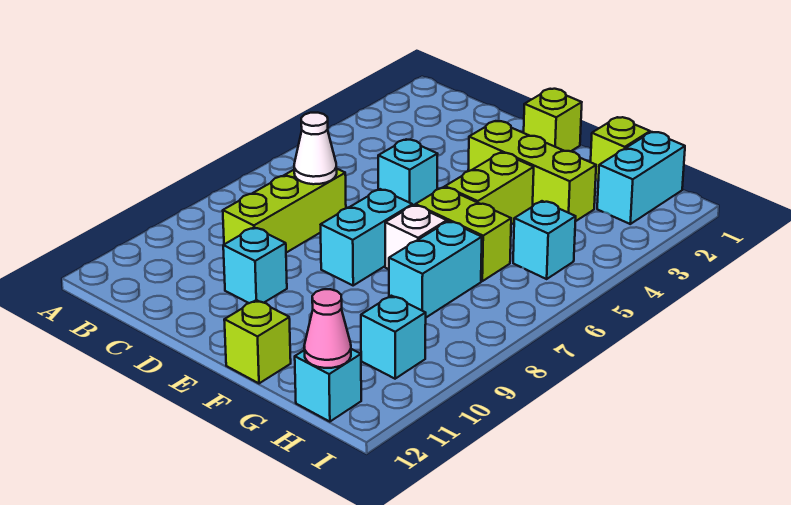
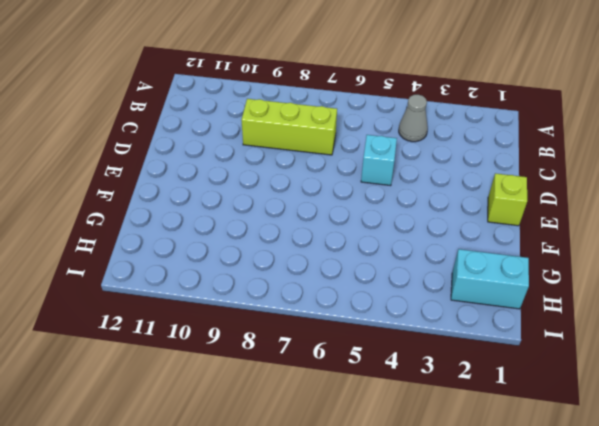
grey cone B4 level 1 -> none
none -> cyan brick D10 level 1
none -> lime brick E3:G3 level 1
none -> cyan brick E7:E8 level 1

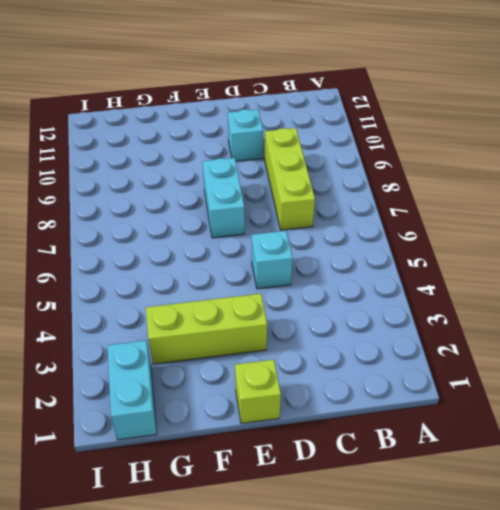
none -> lime brick F4:F5 level 1
none -> lime brick F6:G6 level 1
none -> white brick F7 level 1

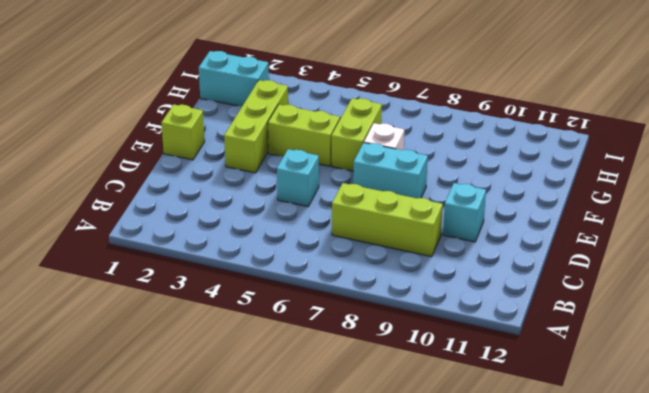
none -> lime brick F12 level 1
none -> lime brick G1 level 1
none -> cyan brick G7:G8 level 1

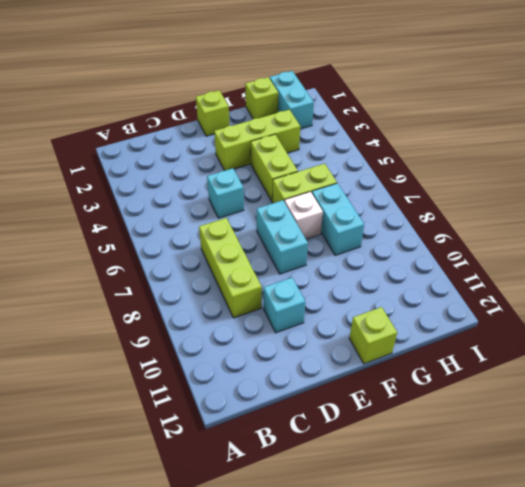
none -> cyan brick H5 level 1
none -> cyan brick H10 level 1
none -> cyan brick H12 level 1

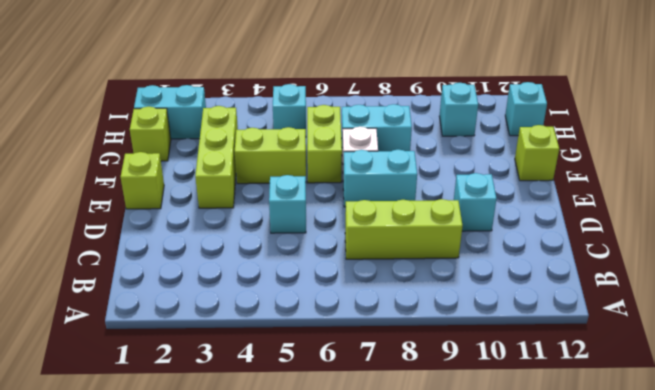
none -> white cone C7 level 2
none -> pink cone H12 level 2

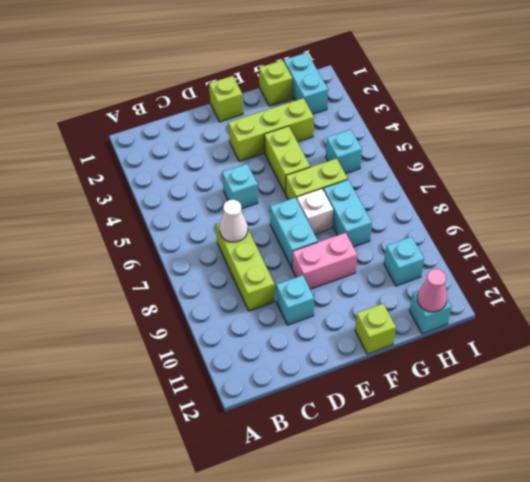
pink brick E9:F9 level 1 -> none

